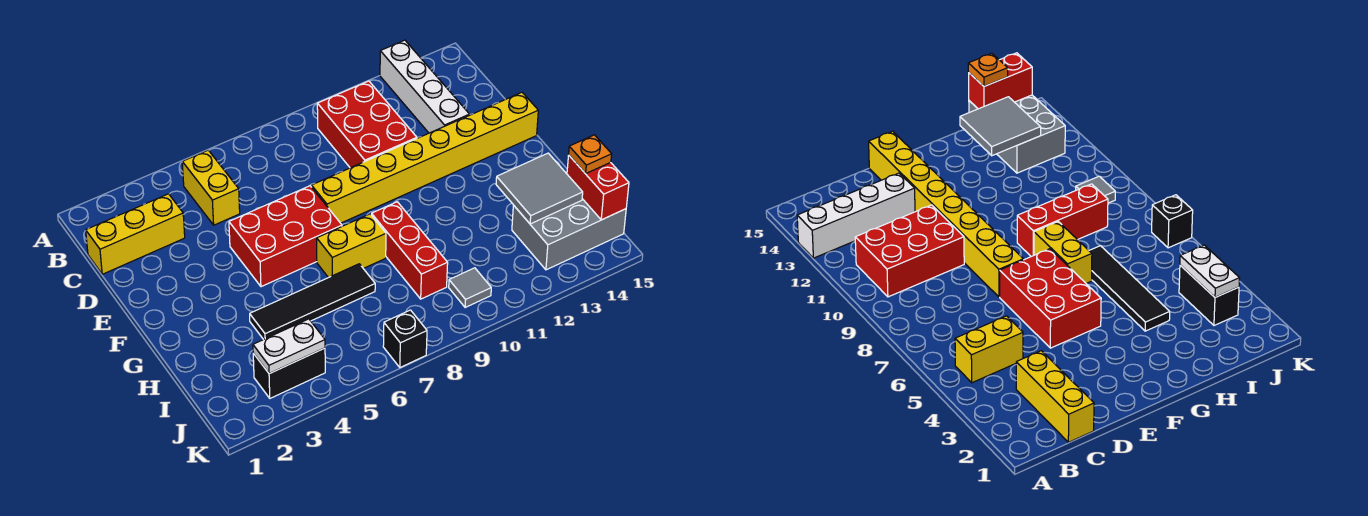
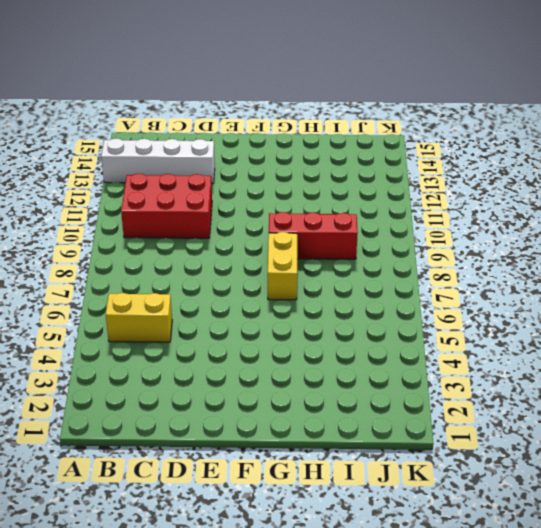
none -> yellow brick C1:C3 level 1
none -> red brick E5:F7 level 1
none -> yellow brick E8:E15 level 1

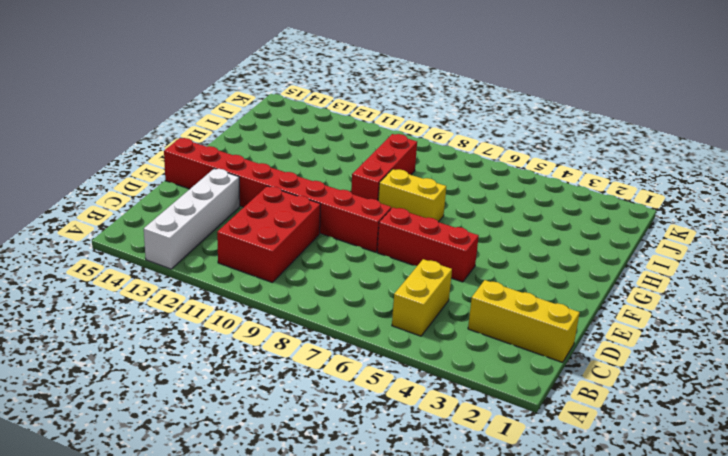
red brick E5:E7 level 1 -> red brick E5:F7 level 1
red brick E8:E15 level 1 -> yellow brick E8:E15 level 1
none -> black tile H4:H7 level 1
none -> grey brick I13:J15 level 1
none -> black brick J3:J4 level 1

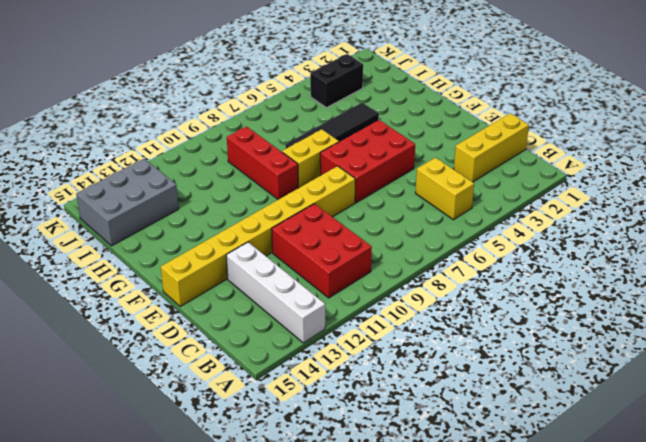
none -> grey tile J10 level 1
none -> black brick K7 level 1
none -> grey tile H13:I14 level 2

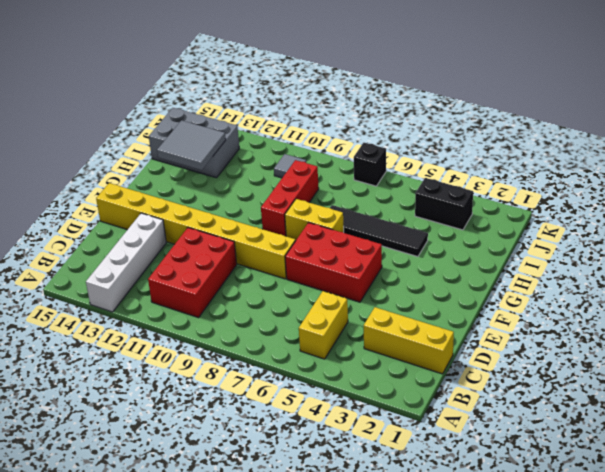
none -> red brick I15:J15 level 2
none -> white plate J3:J4 level 2
none -> orange plate I15 level 3

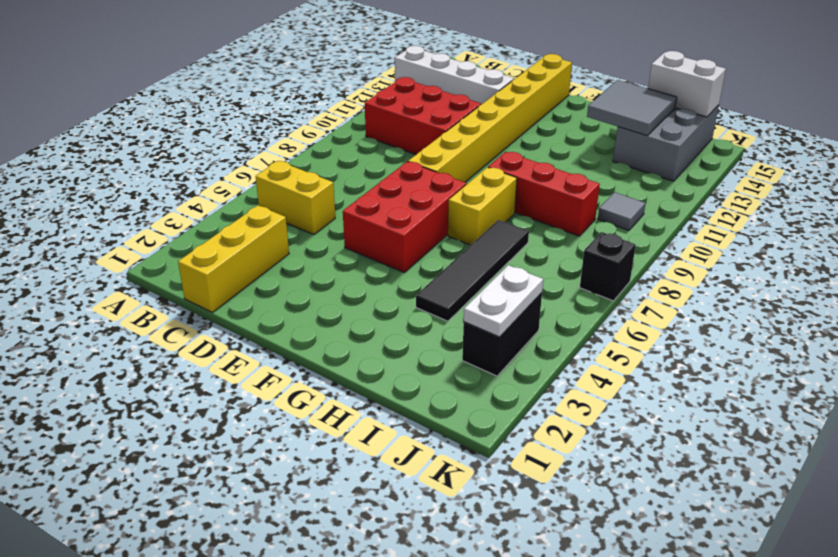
white brick I15:J15 level 2 -> red brick I15:J15 level 2
none -> orange plate I15 level 3

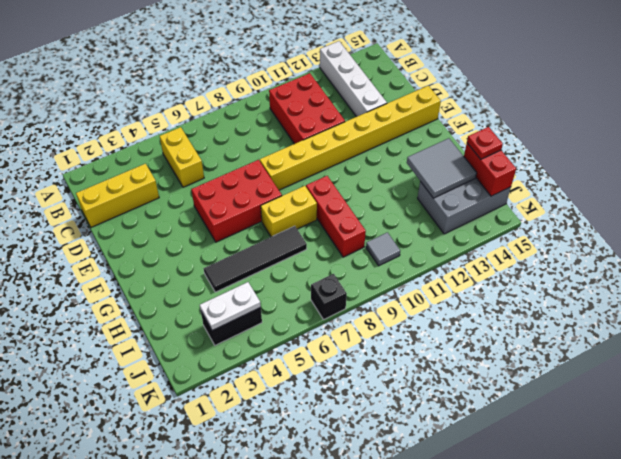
red plate I15 level 3 -> orange plate I15 level 3

